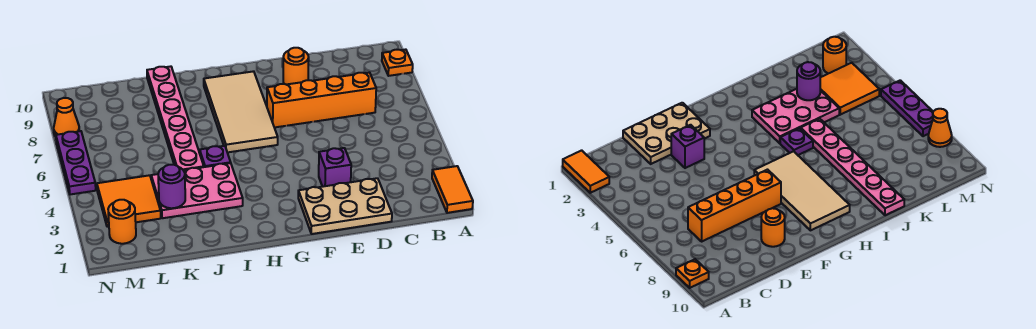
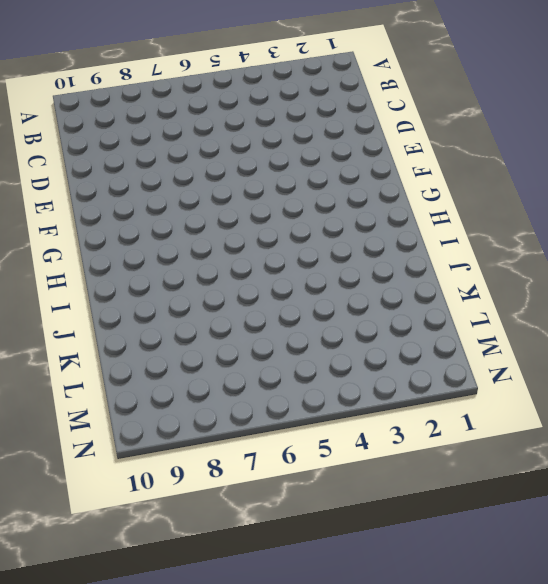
none -> orange tile A1:A2 level 1
none -> orange plate A9 level 1
none -> orange brick C7:F7 level 1

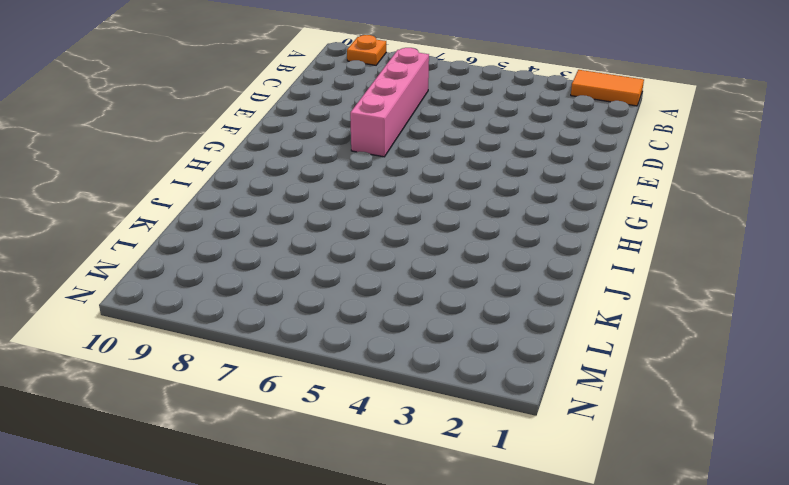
pink brick C7:F7 level 1 -> orange brick C7:F7 level 1
none -> tan plate D1:F2 level 1
none -> purple brick E3 level 1
none -> orange round brick E9 level 1

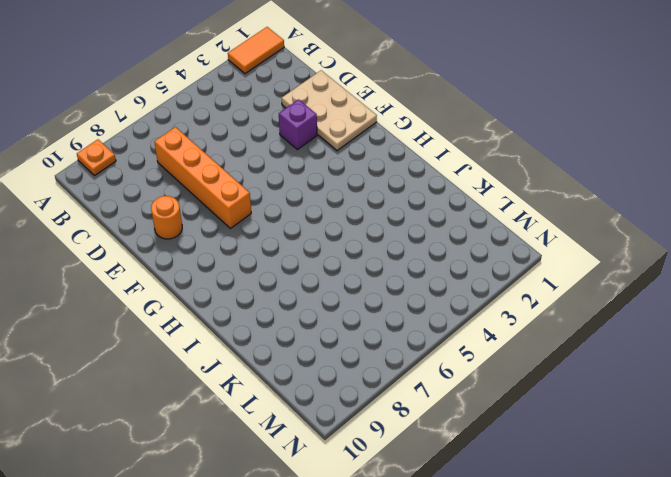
none -> tan tile G6:H9 level 1
none -> pink plate I3:K4 level 1
none -> purple plate I5 level 1

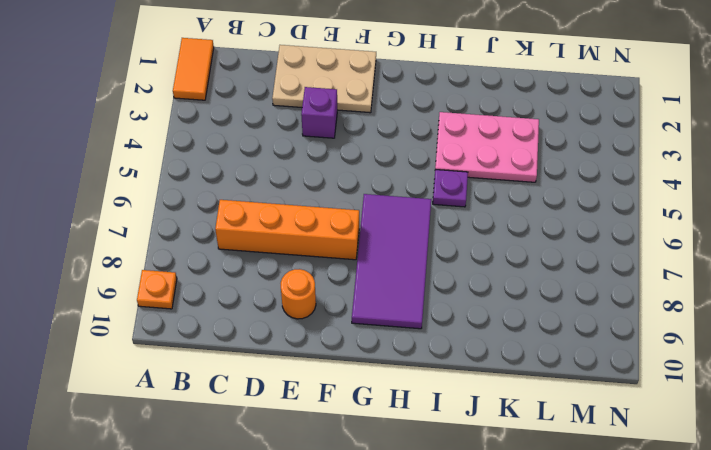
purple tile G6:H9 level 1 -> tan tile G6:H9 level 1
none -> pink plate J5:J10 level 1
none -> orange tile L3:M4 level 1
none -> orange round brick M2 level 1

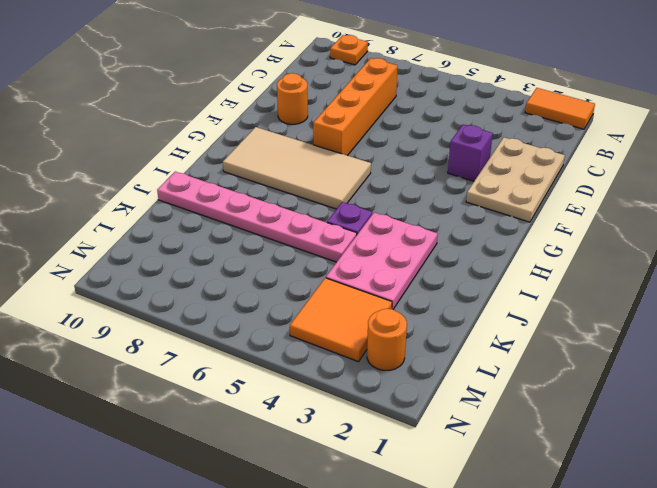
none -> purple plate N5:N7 level 1
none -> orange cone N8 level 1
none -> purple round brick K3 level 2

